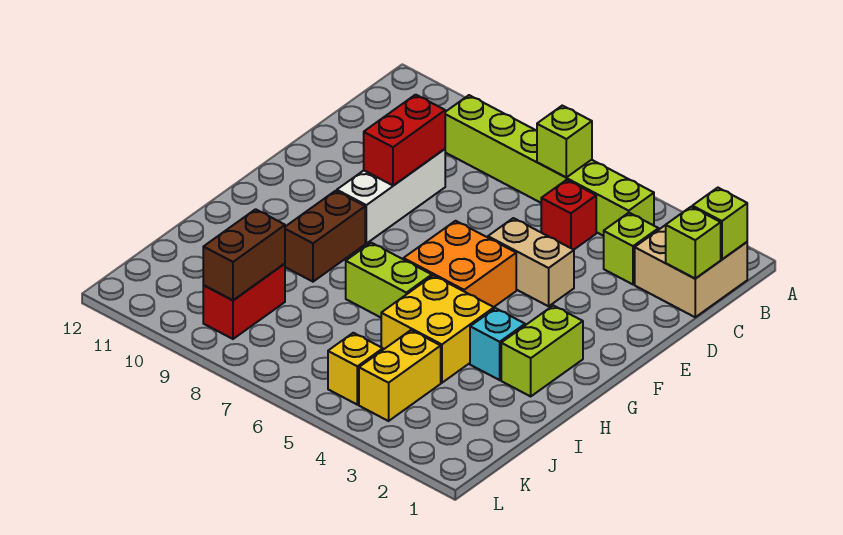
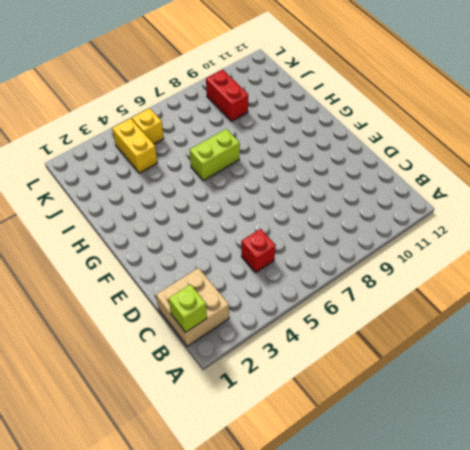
none -> lime brick B4:B9 level 1
none -> lime brick C3 level 1
none -> white brick D9:F9 level 1

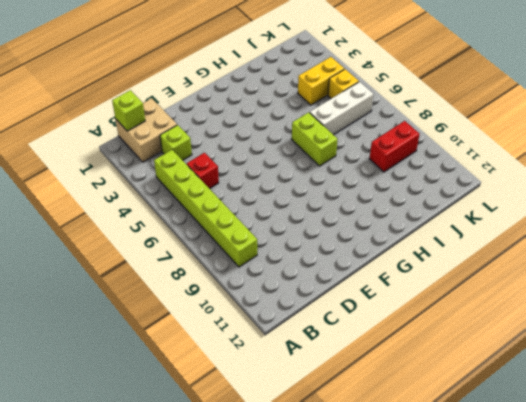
white brick I6:K6 level 1 -> white brick D9:F9 level 1
none -> tan brick E4:E5 level 1
none -> orange brick F5:G6 level 1
none -> lime brick G2:H2 level 1

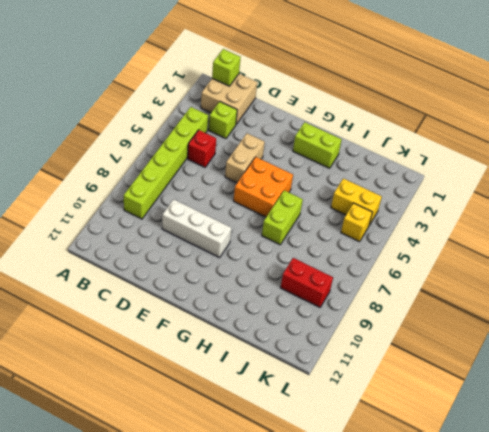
none -> brown brick G9:H9 level 1
none -> cyan brick H3 level 1
none -> yellow brick H4:I5 level 1

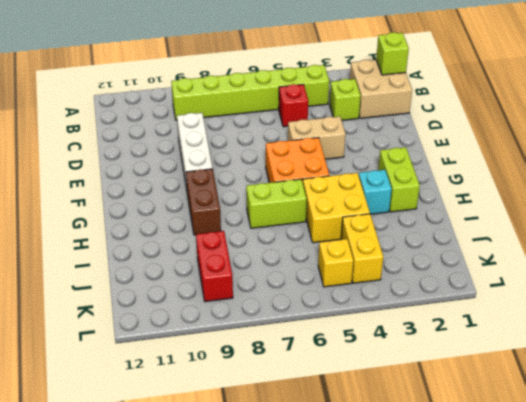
none -> lime brick B6 level 2
none -> lime brick C1 level 2
none -> red brick D9:E9 level 2

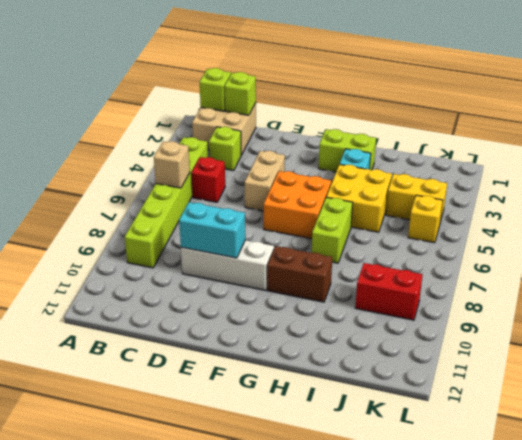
tan brick B6 level 2 -> lime brick B6 level 2
cyan brick D9:E9 level 2 -> red brick D9:E9 level 2
none -> brown brick J9:K9 level 2

